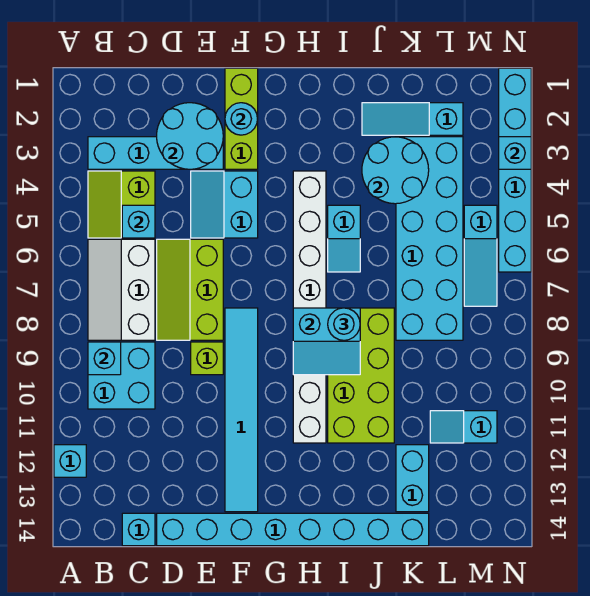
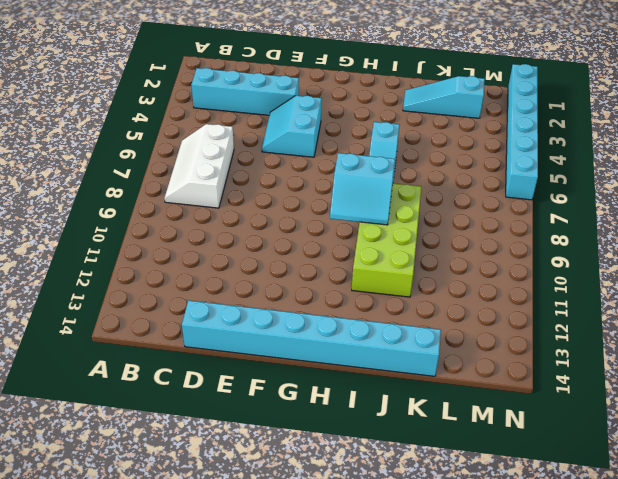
none -> cyan brick A12 level 1
none -> lime slope B4:C5 level 1 top C
none -> cyan brick B9:C10 level 1

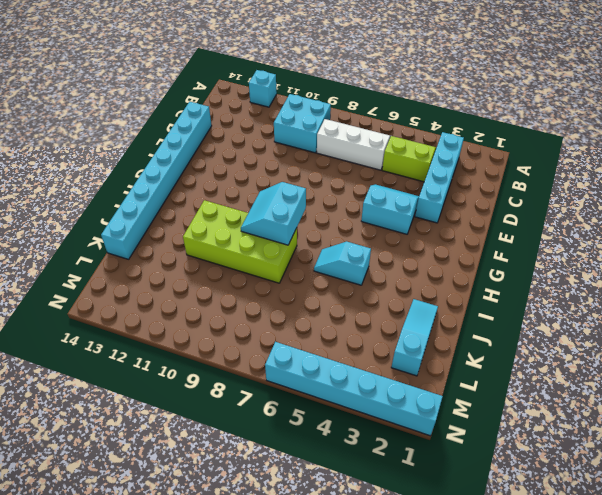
none -> cyan brick C14 level 1
none -> lime slope D6:E8 level 1 top E
none -> lime brick E9 level 1

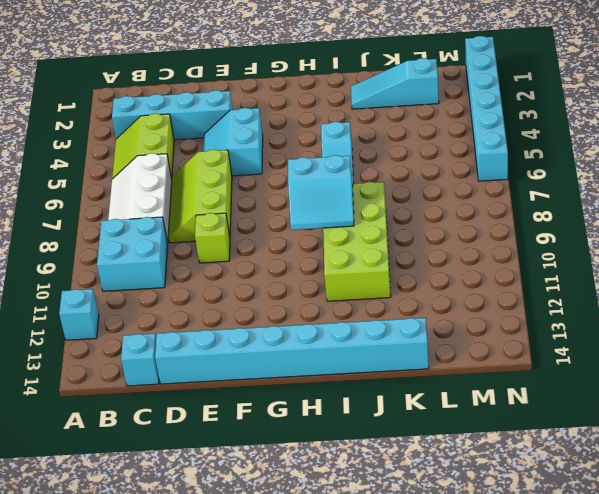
none -> lime brick F1:F3 level 1
none -> cyan tile F8:F13 level 1
none -> white brick H4:H11 level 1

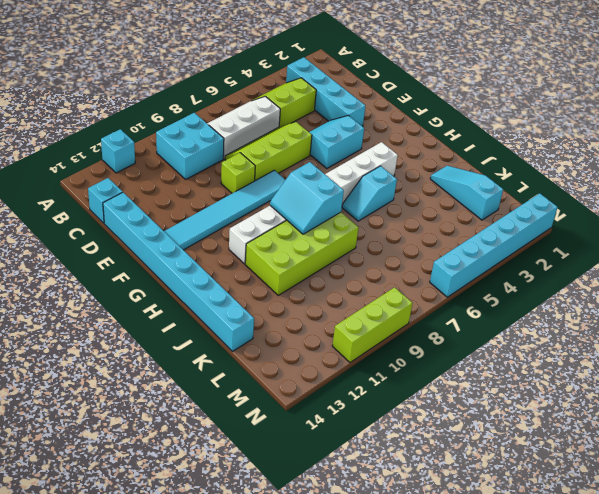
lime brick N9:N11 level 1 -> lime brick F1:F3 level 1
none -> cyan brick K3:L8 level 1
none -> cyan brick K12:K13 level 1
none -> cyan slope L11:M11 level 1 top M

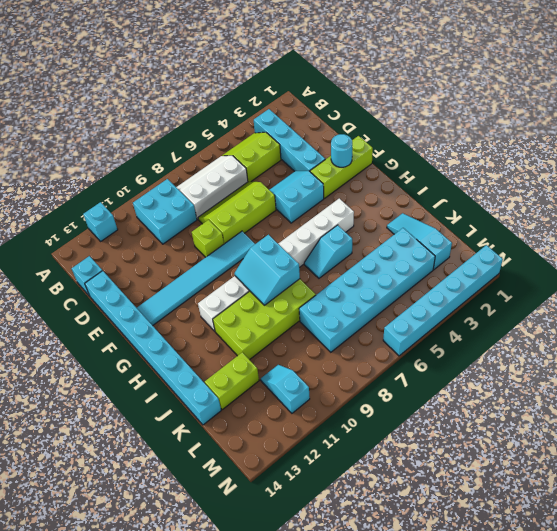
lime brick K12:K13 level 1 -> cyan brick K12:K13 level 1
none -> cyan slope M5:M7 level 1 top 5
none -> cyan brick B9 level 2
none -> cyan brick C5 level 2

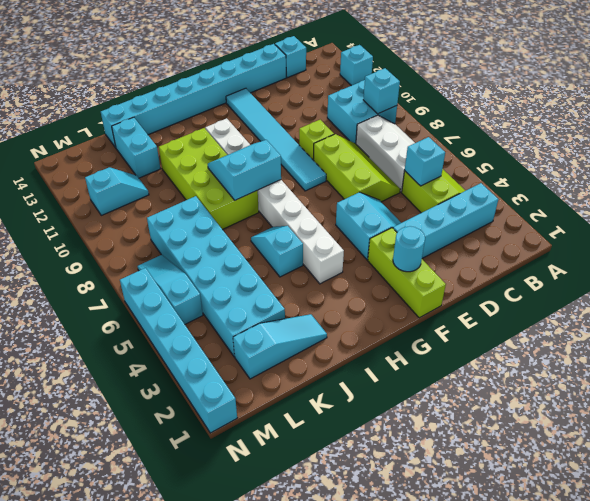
none -> cyan round brick D2:E3 level 2
none -> cyan round brick J3:K4 level 2
none -> cyan brick N3 level 2

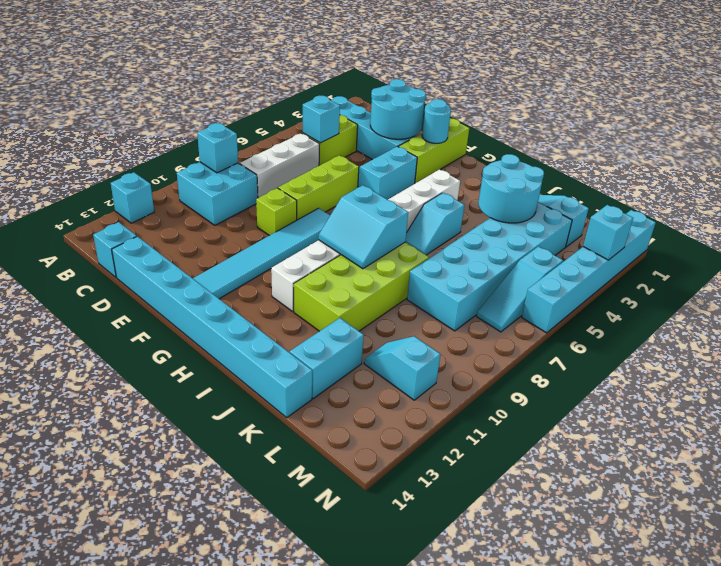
none -> cyan round brick I8 level 3

